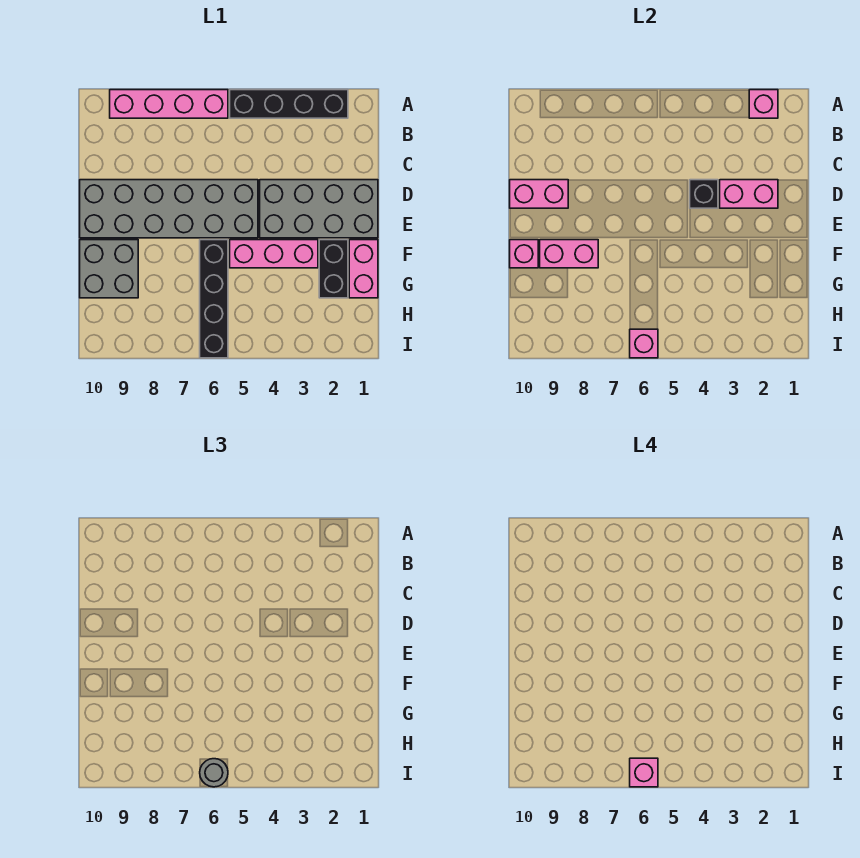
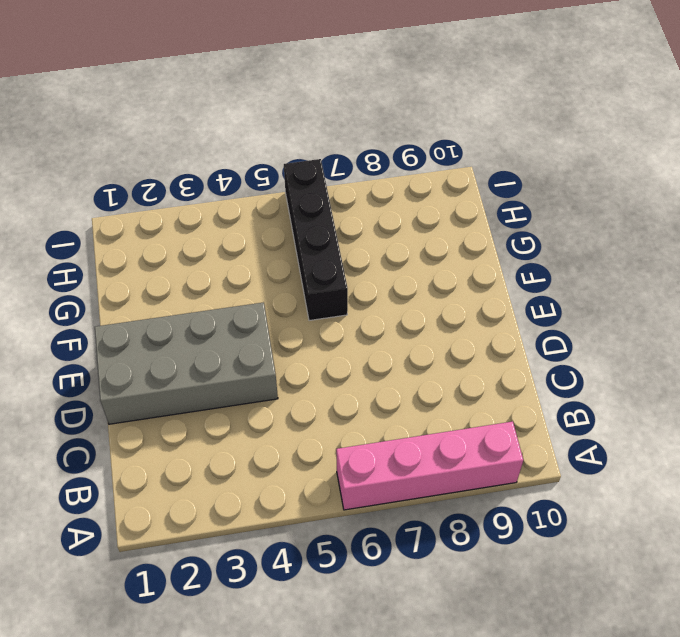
none -> black brick A2:A5 level 1
none -> grey brick D5:E10 level 1
none -> pink brick F1:G1 level 1

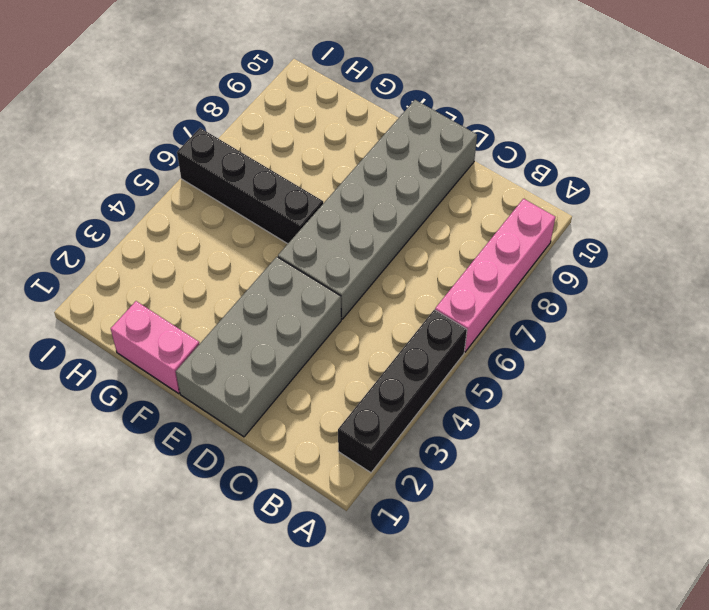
none -> black brick F2:G2 level 1
none -> pink brick F3:F5 level 1
none -> grey brick F9:G10 level 1

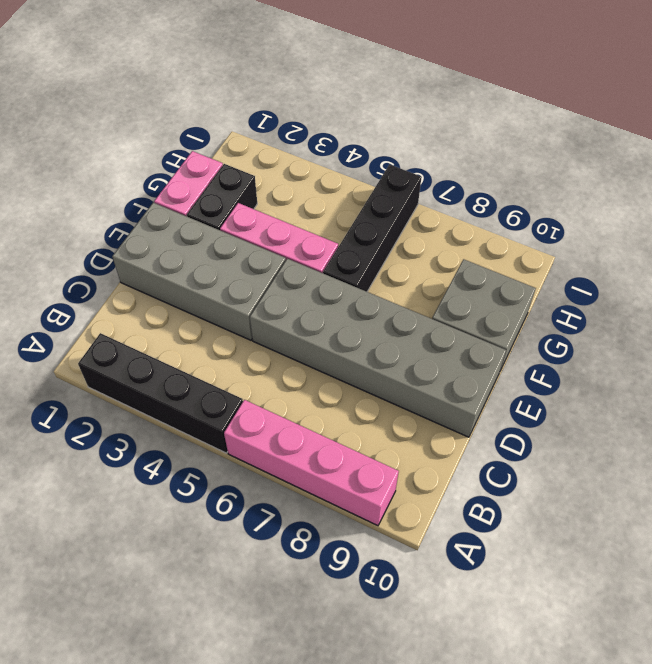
none -> pink brick A2 level 2
none -> pink brick D2:D3 level 2
none -> black brick D4 level 2

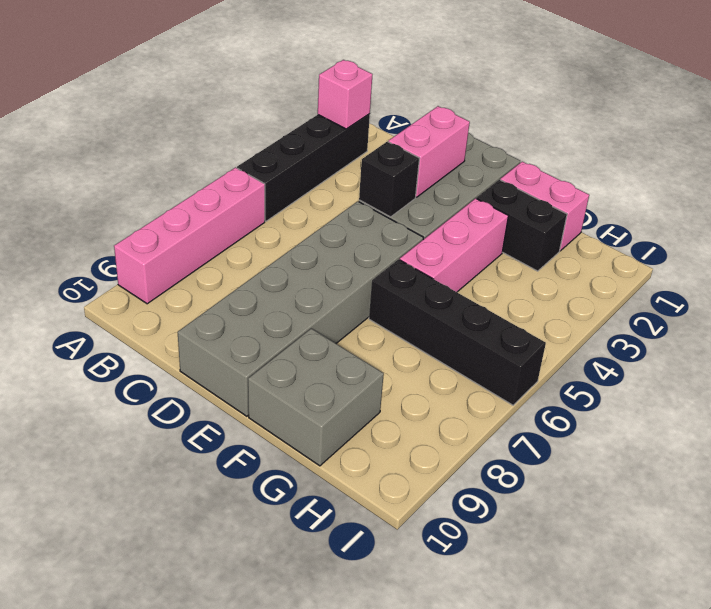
none -> pink brick D9:D10 level 2
none -> pink brick F8:F9 level 2
none -> pink brick F10 level 2

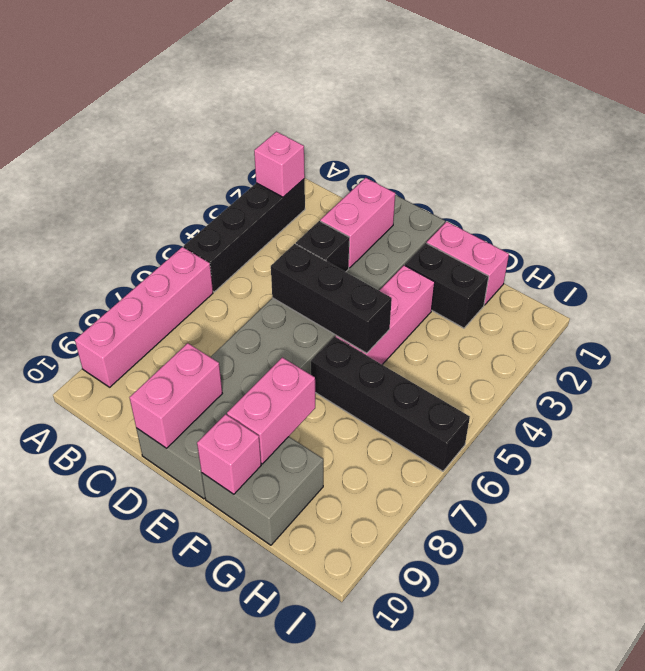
black brick D5:F5 level 2 -> none
none -> pink brick I6 level 2
none -> grey round brick I6 level 3
none -> pink brick I6 level 4

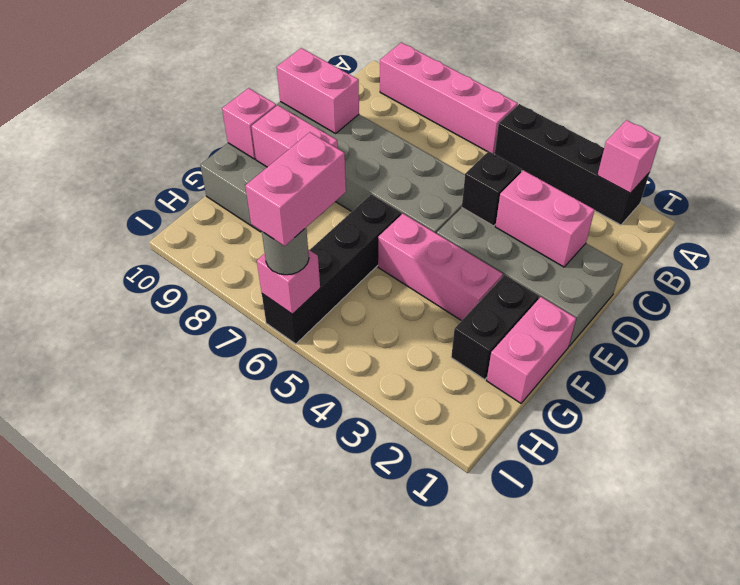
pink brick H6:I6 level 4 -> pink brick I6 level 4

